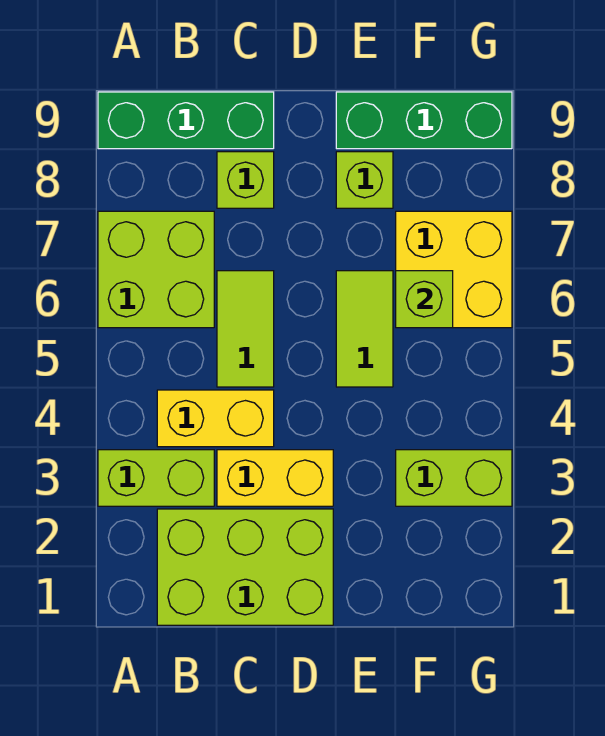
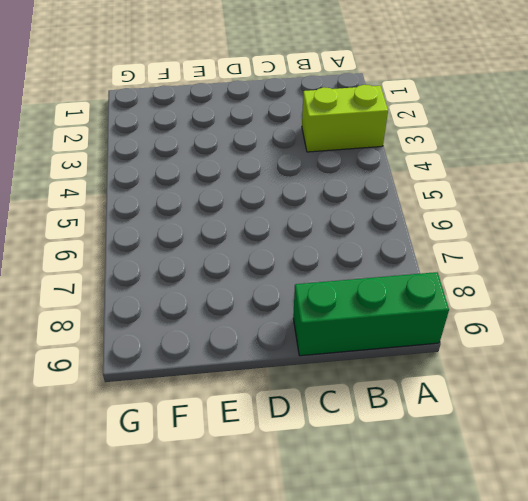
none -> lime brick A6:B7 level 1
none -> lime brick B1:D2 level 1
none -> yellow brick B4:C4 level 1

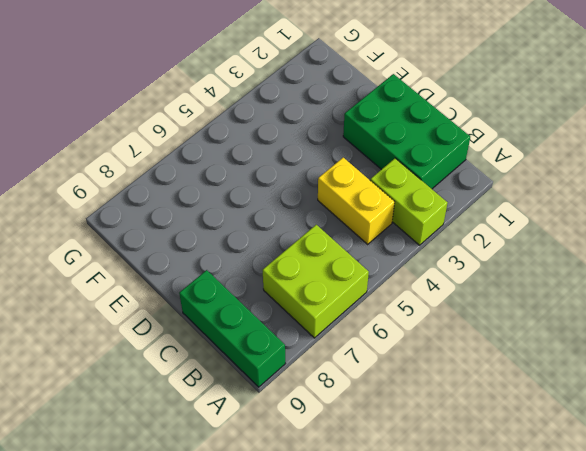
green brick B1:D2 level 1 -> lime brick B1:D2 level 1
none -> yellow brick C3:D3 level 1
none -> lime tile C5:C6 level 1
none -> lime brick C8 level 1

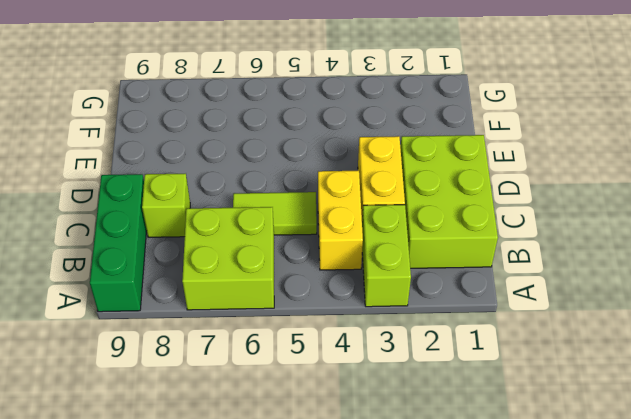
none -> lime tile E5:E6 level 1
none -> lime brick E8 level 1
none -> green brick E9:G9 level 1

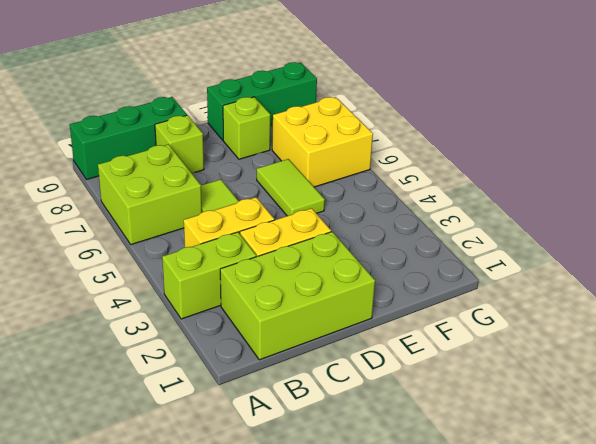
none -> lime brick F3:G3 level 1
none -> lime brick F6 level 2

